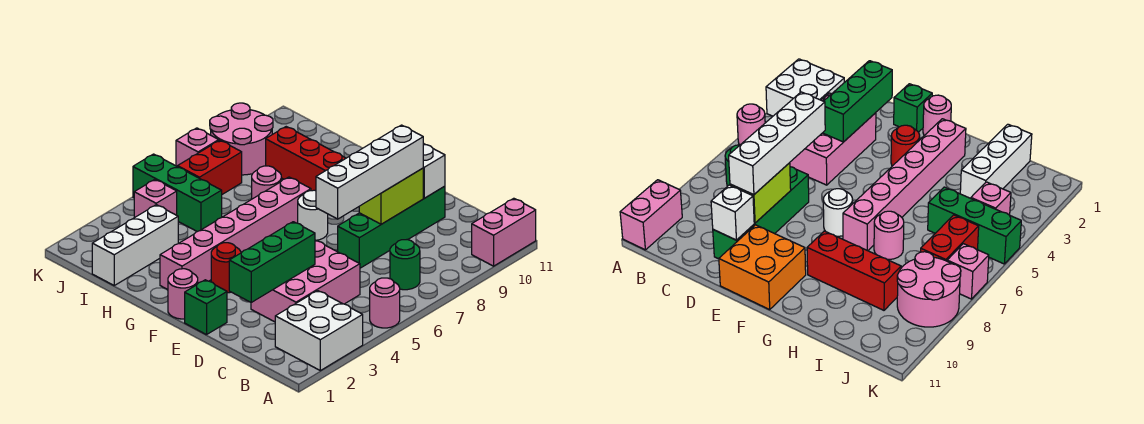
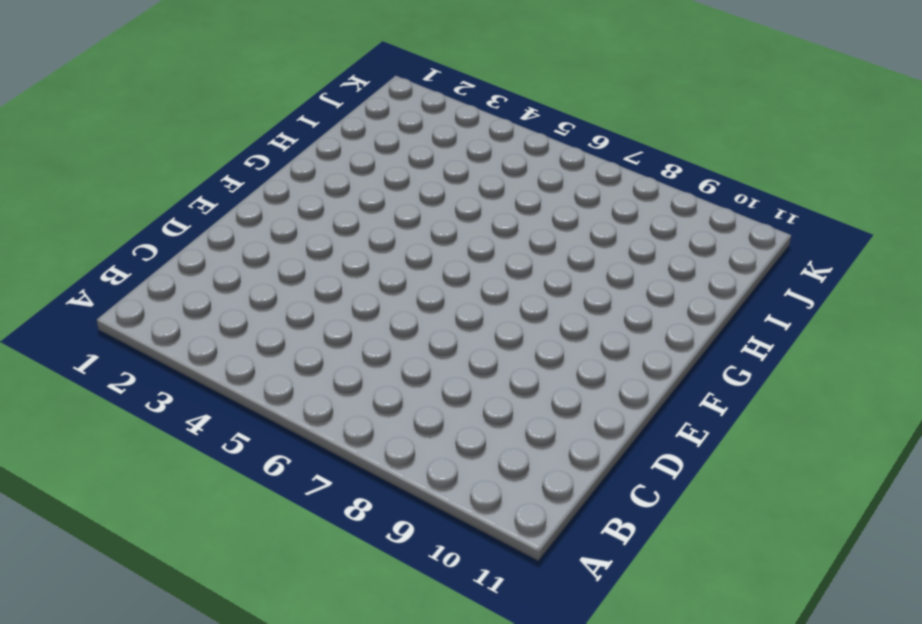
none -> white brick A2:B3 level 1
none -> pink round brick A5 level 1
none -> pink brick A10:A11 level 1

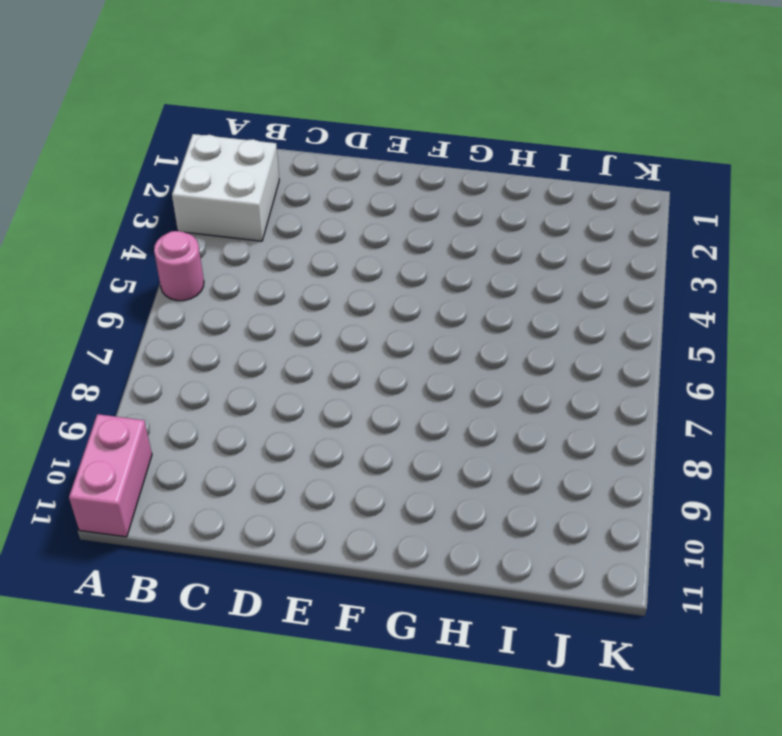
none -> green round brick B7 level 1
none -> pink brick C3:D5 level 1
none -> green brick D7:D10 level 1

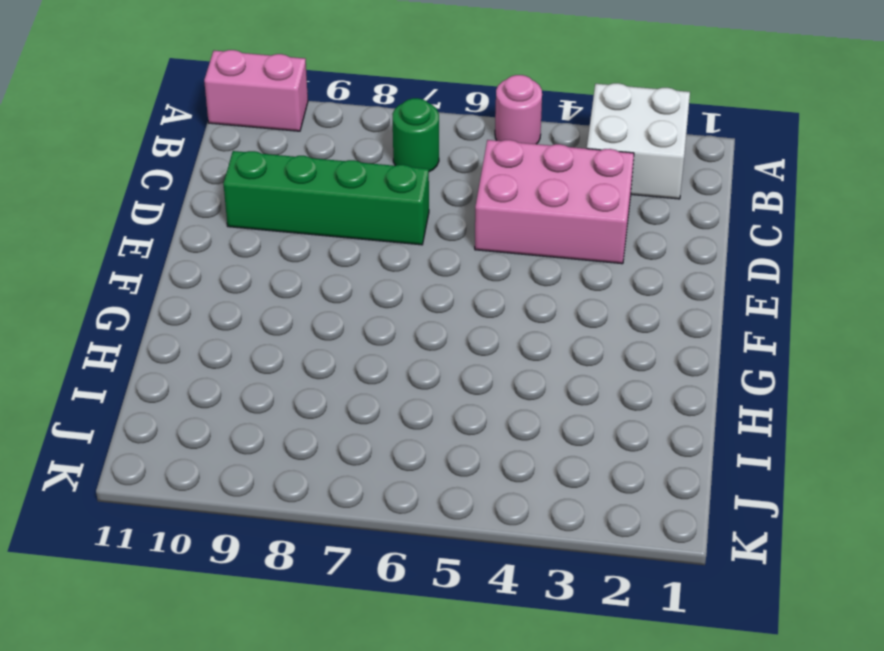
none -> green brick E1 level 1
none -> orange brick E10:F11 level 1
none -> pink round brick F1 level 1

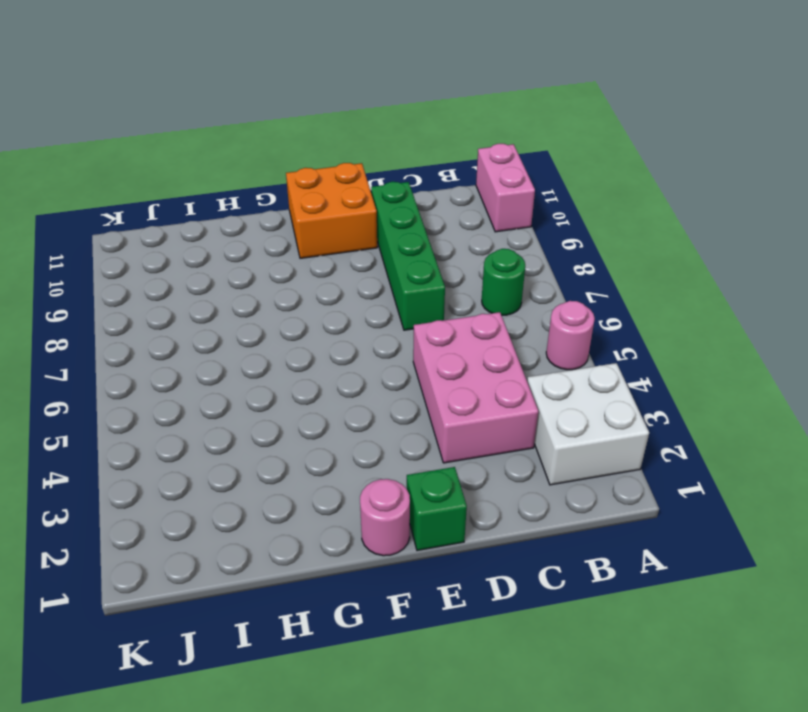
none -> red round brick F3 level 1
none -> white round brick F7 level 1
none -> pink brick G2:G7 level 1

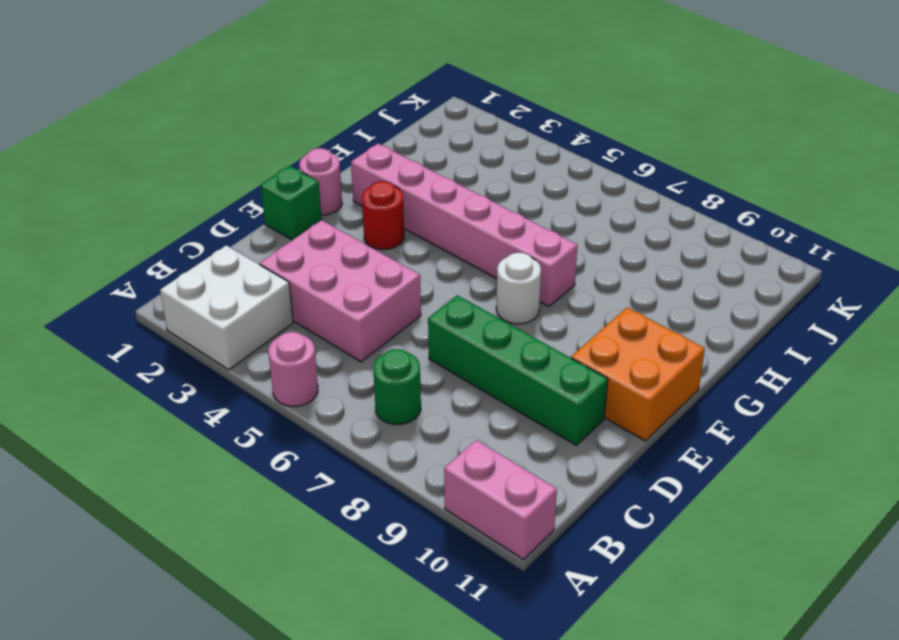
none -> red brick G9:I9 level 1
none -> pink round brick H7 level 1
none -> white brick I1:I3 level 1

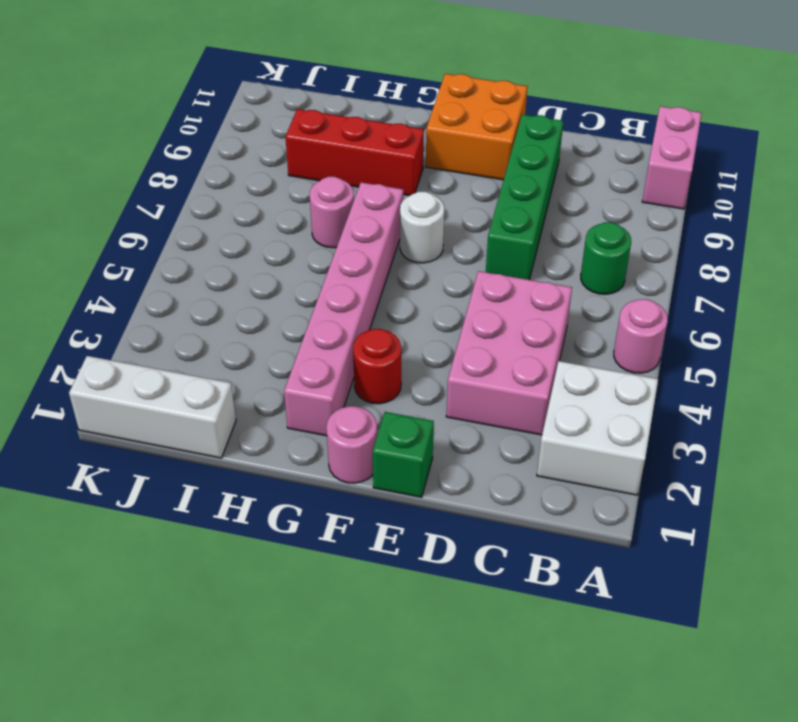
white brick I1:K1 level 1 -> white brick I1:I3 level 1
none -> green brick I5:K5 level 1
none -> pink brick J4 level 1
none -> red brick J6:J7 level 1

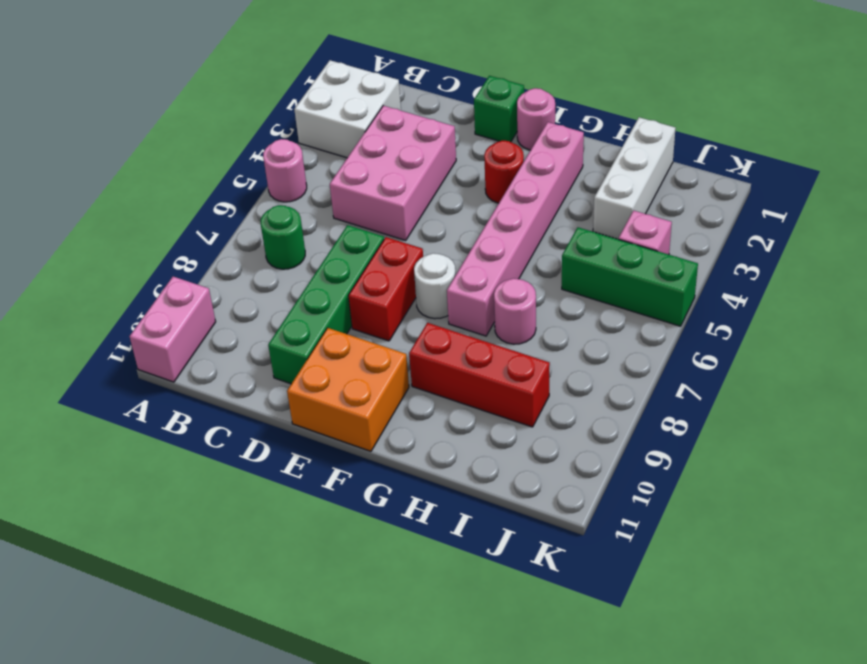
red brick E7:E8 level 1 -> red brick J6:J7 level 1
none -> pink round brick J8:K9 level 1
none -> pink brick K7 level 1
none -> green brick D2:D4 level 2

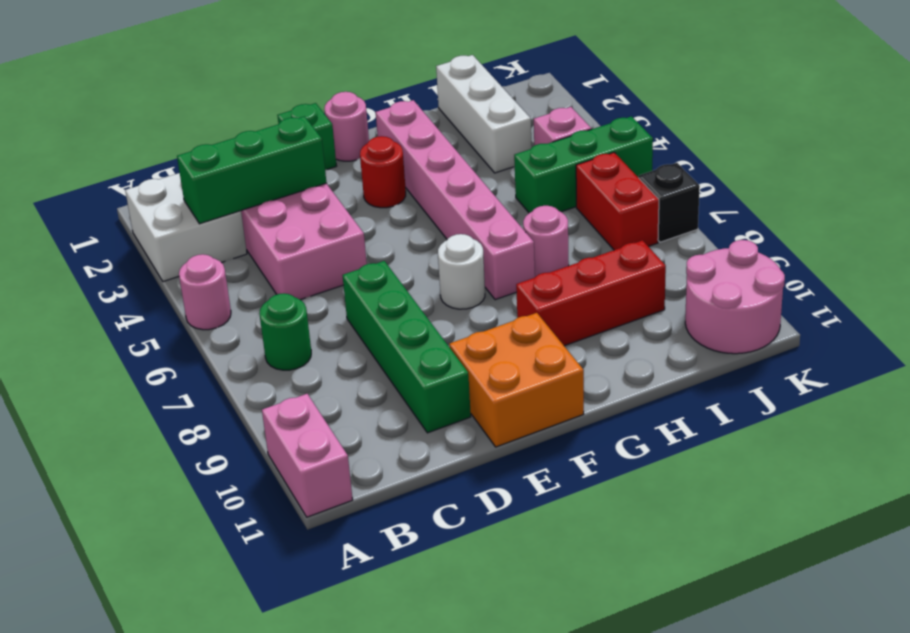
green brick B3:D3 level 2 -> green brick D2:D4 level 2
pink round brick J10:K11 level 1 -> pink round brick J8:K9 level 1
black brick K7 level 1 -> pink brick K7 level 1
none -> lime brick D8:D9 level 2
none -> white brick D10 level 2
none -> white brick D6:D9 level 3

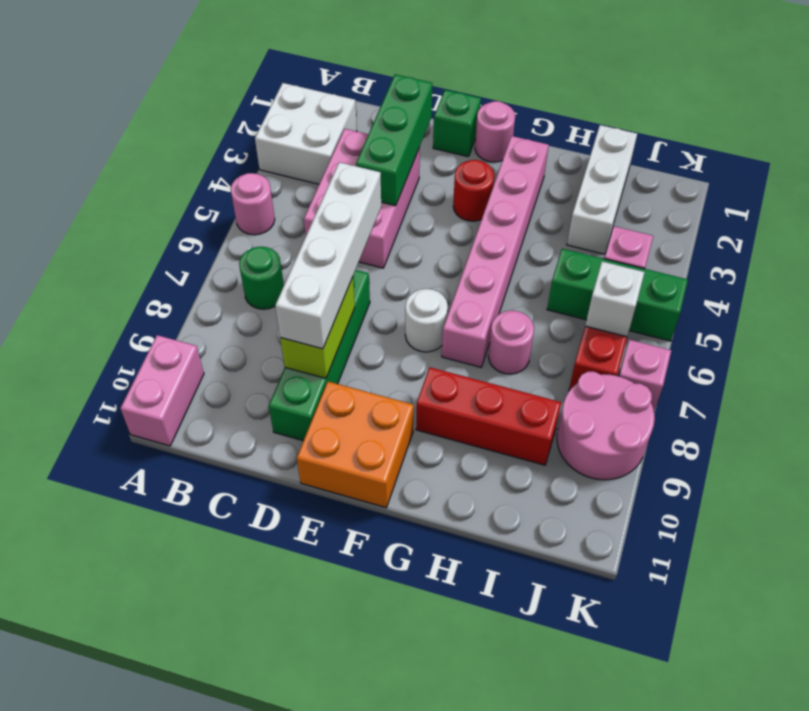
white brick J6 level 2 -> white brick D10 level 2

